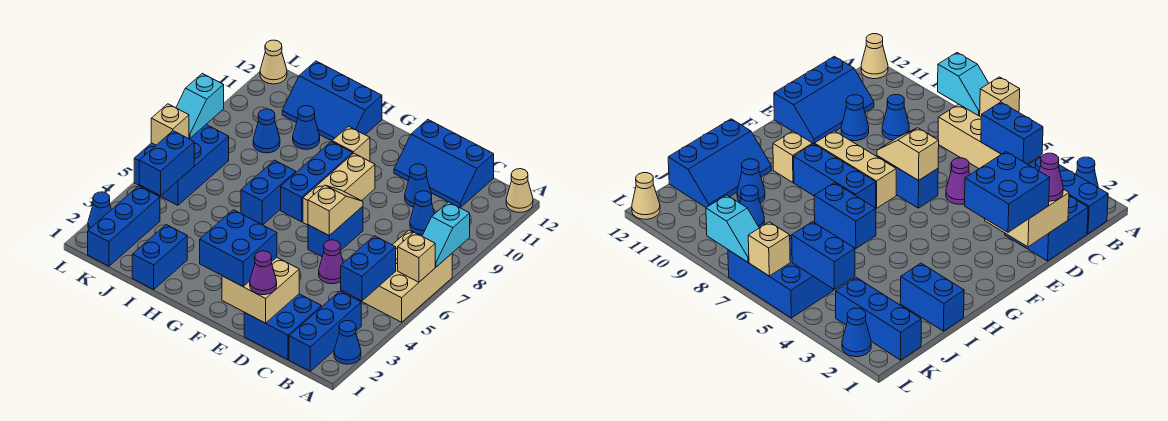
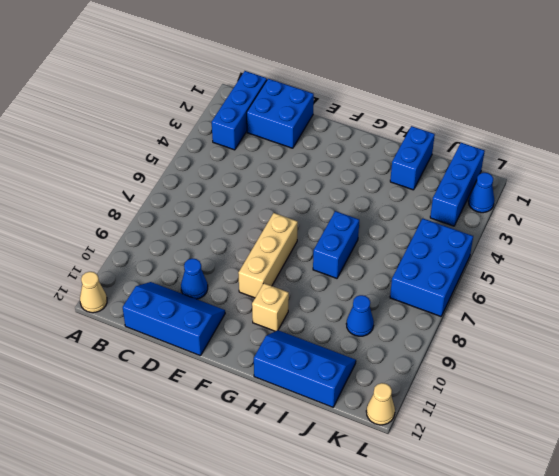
none -> blue cone A2 level 1
none -> tan brick A5:B7 level 1
none -> blue cone C9 level 1
none -> purple cone D5 level 1

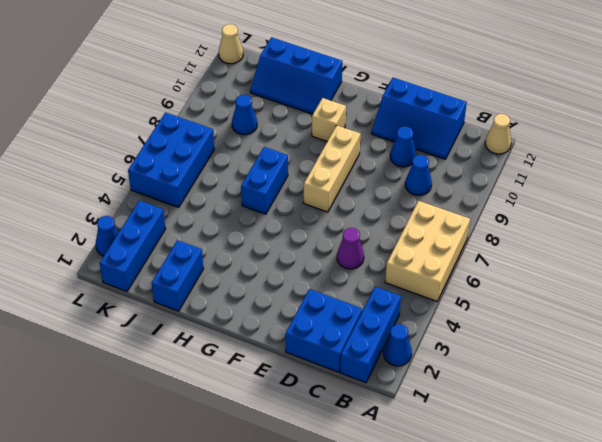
none -> blue brick E6:E7 level 1
none -> blue brick G7:G9 level 1
none -> blue cone I10 level 1
none -> tan brick A6 level 2

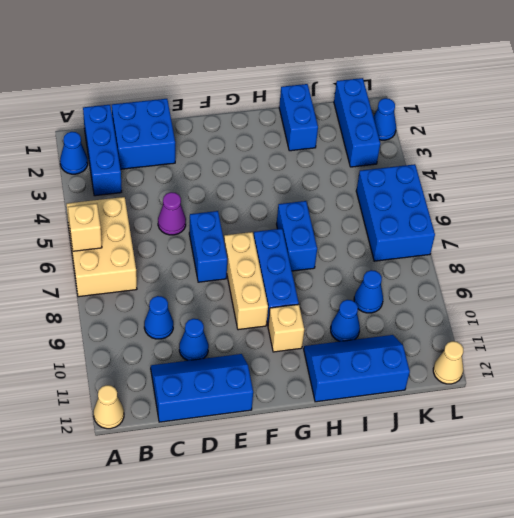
none -> cyan slope A7:A8 level 2 top 8
none -> blue brick B4:B5 level 2
none -> tan brick D1:E2 level 2
none -> tan slope E6:E7 level 2 top 6

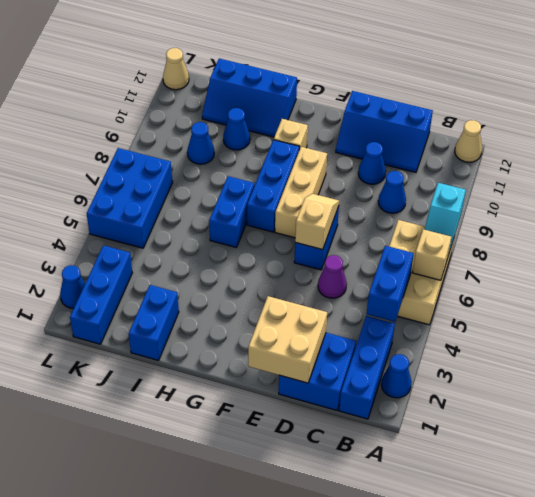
none -> blue brick K4:K5 level 2
none -> tan brick L6 level 2
none -> cyan slope L7:L8 level 2 top 8
none -> purple cone D1 level 3

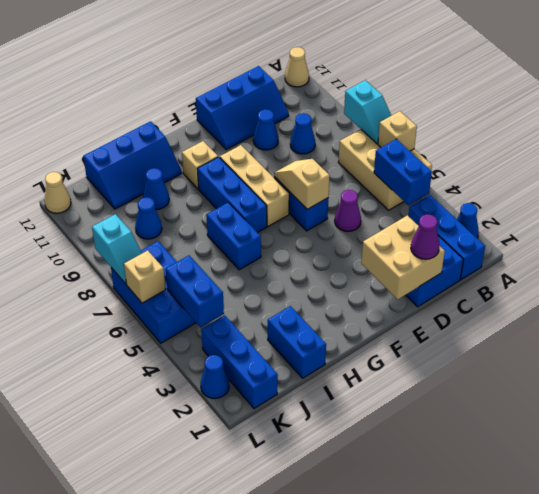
none -> blue brick E1:F2 level 3

